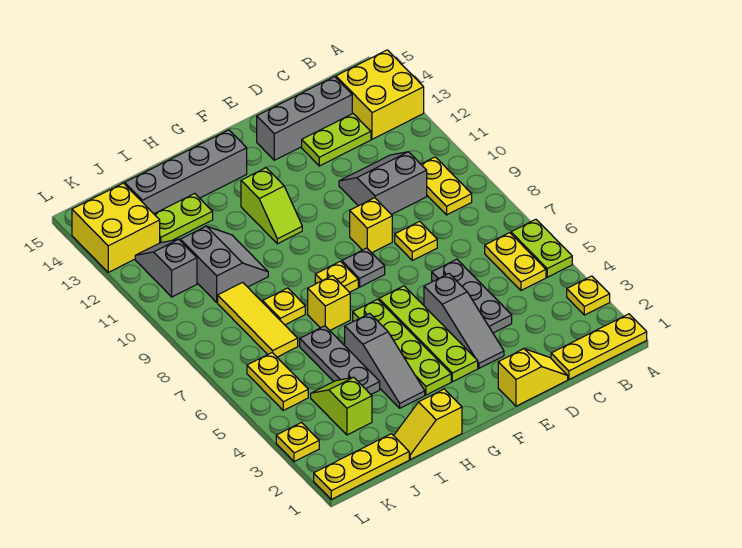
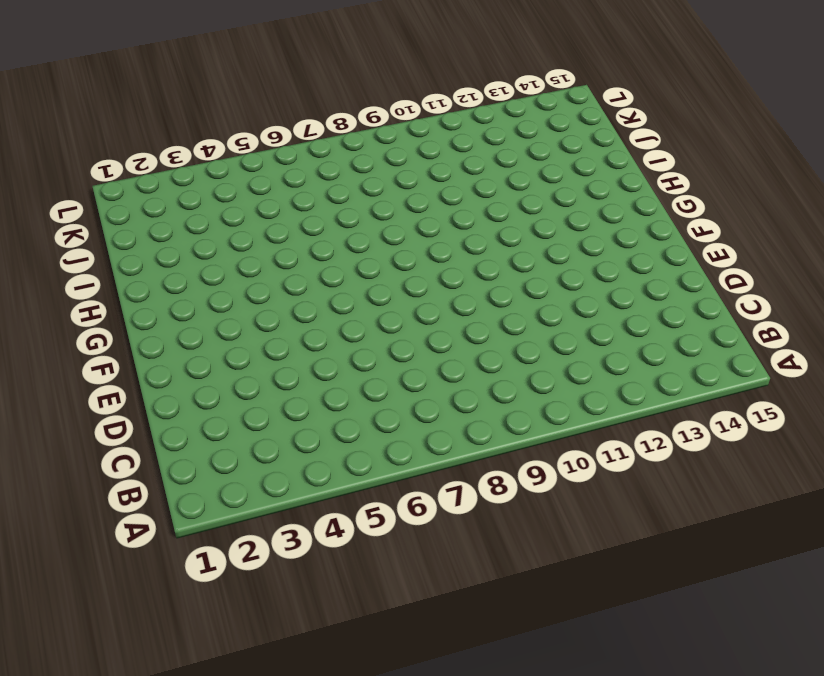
none -> yellow plate A1:C1 level 1
none -> yellow plate A3 level 1
none -> lime plate A5:A6 level 1
none -> yellow brick A13:B14 level 1

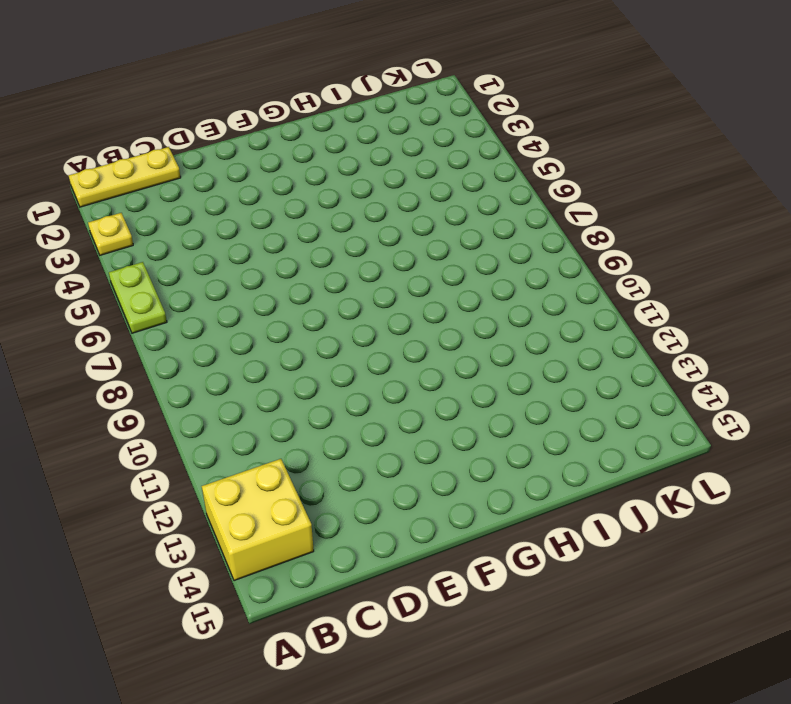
none -> yellow plate B5:B6 level 1
none -> yellow plate B9:B10 level 1
none -> grey slope C10:D11 level 1 top 10
none -> lime plate C13:D13 level 1

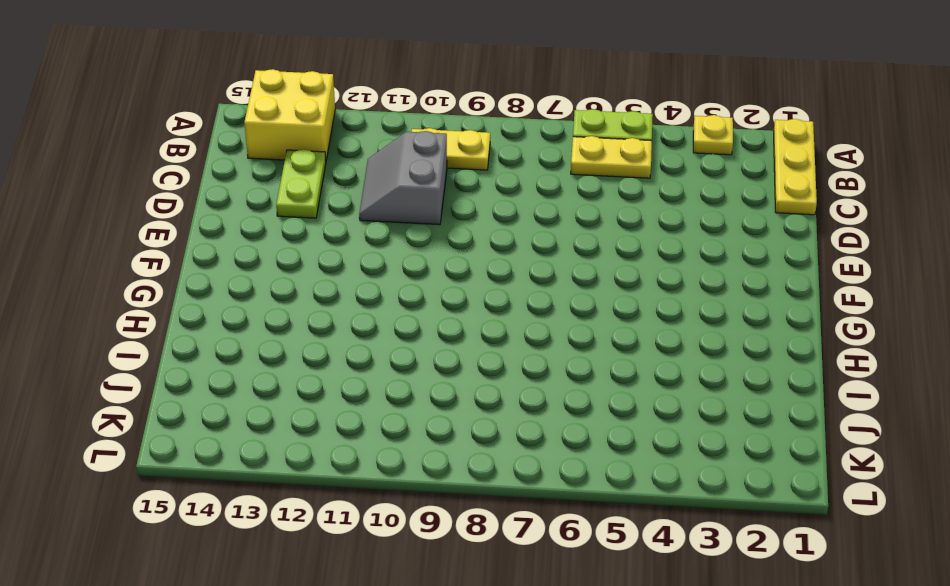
none -> grey brick C14:E14 level 1
none -> yellow slope D1:E1 level 1 top E
none -> grey plate D4:D6 level 1
none -> yellow plate D8 level 1

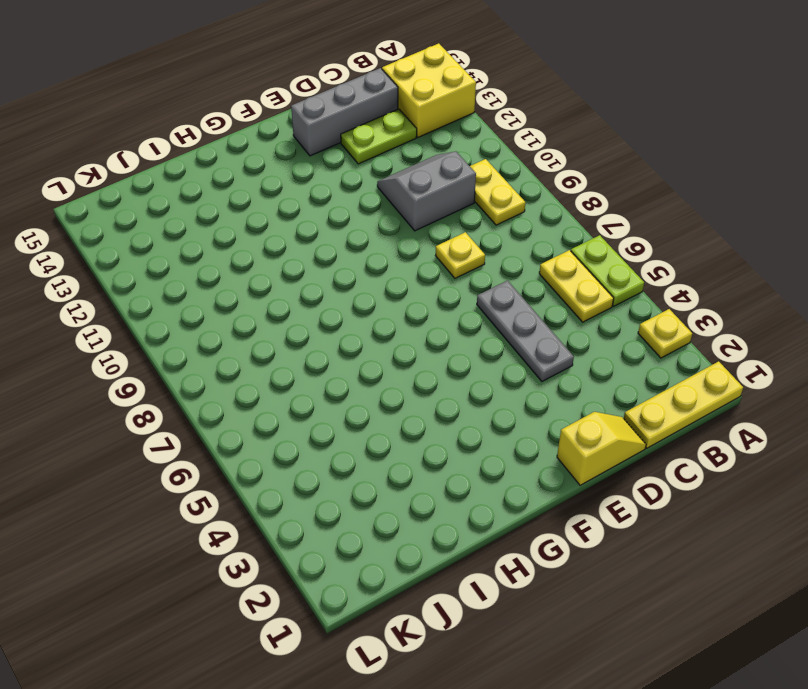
none -> grey slope E3:E5 level 1 top 5
none -> yellow brick E9 level 1
none -> lime plate F3:F6 level 1
none -> grey plate F8 level 1

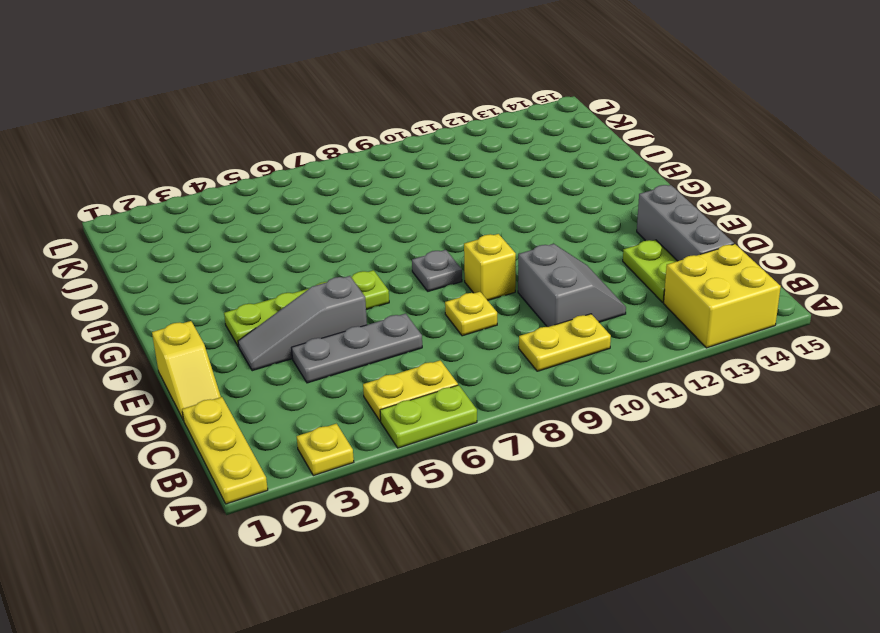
none -> lime plate G3:G6 level 1
none -> yellow plate G8 level 1
none -> lime slope G11:G12 level 1 top 12
none -> grey brick G14:J14 level 1

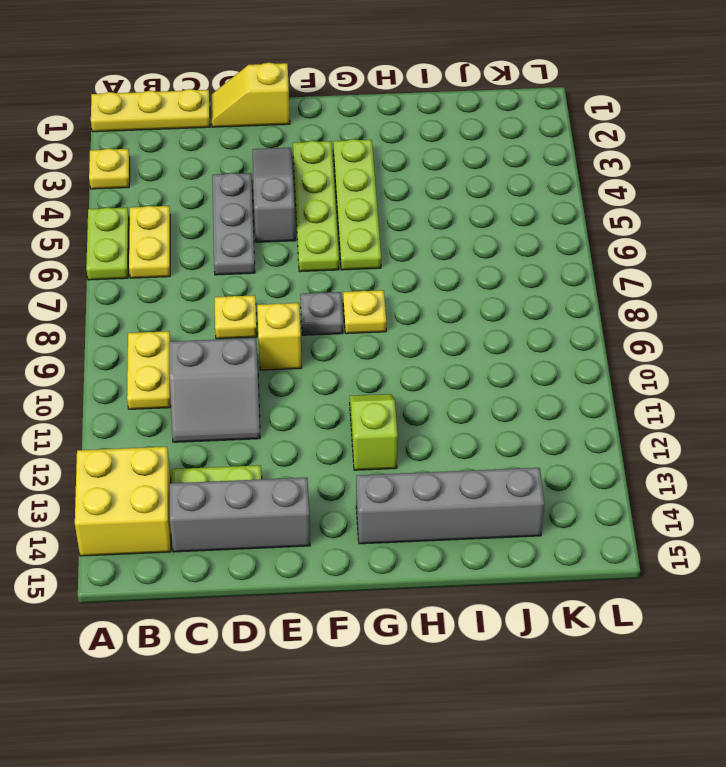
none -> yellow slope H1:I1 level 1 top H
none -> grey slope H3:H5 level 1 top 5
none -> yellow brick H7 level 1
none -> grey plate I4:I6 level 1

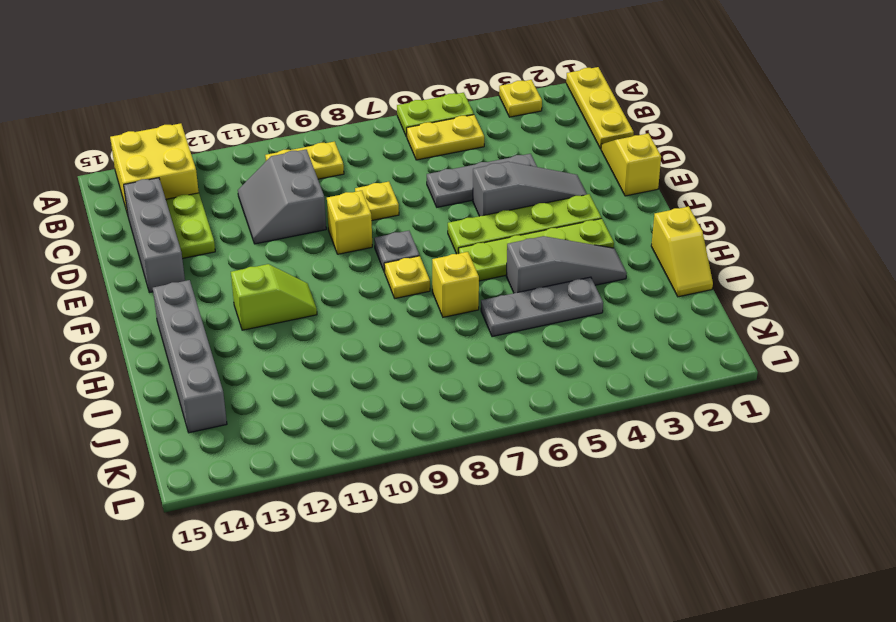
none -> yellow plate I8 level 1
none -> grey slope I10:J11 level 1 top J
none -> lime plate I13:J13 level 1
none -> yellow plate J1:L1 level 1

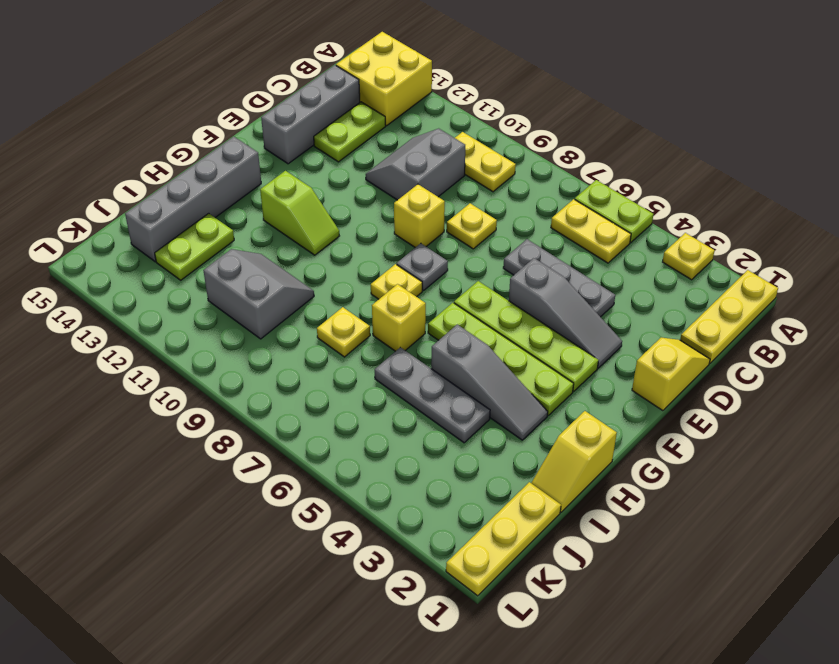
none -> lime slope J3:J4 level 1 top 3
none -> yellow tile J7:J9 level 1
none -> yellow plate K5:K6 level 1
none -> grey slope K11:K12 level 1 top 11

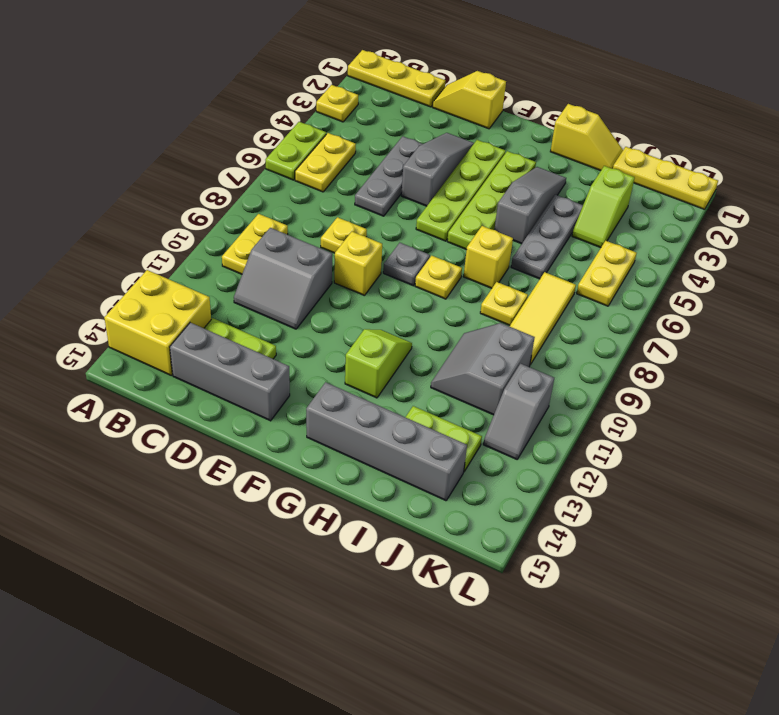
none -> yellow brick K13:L14 level 1
none -> yellow plate L3 level 1

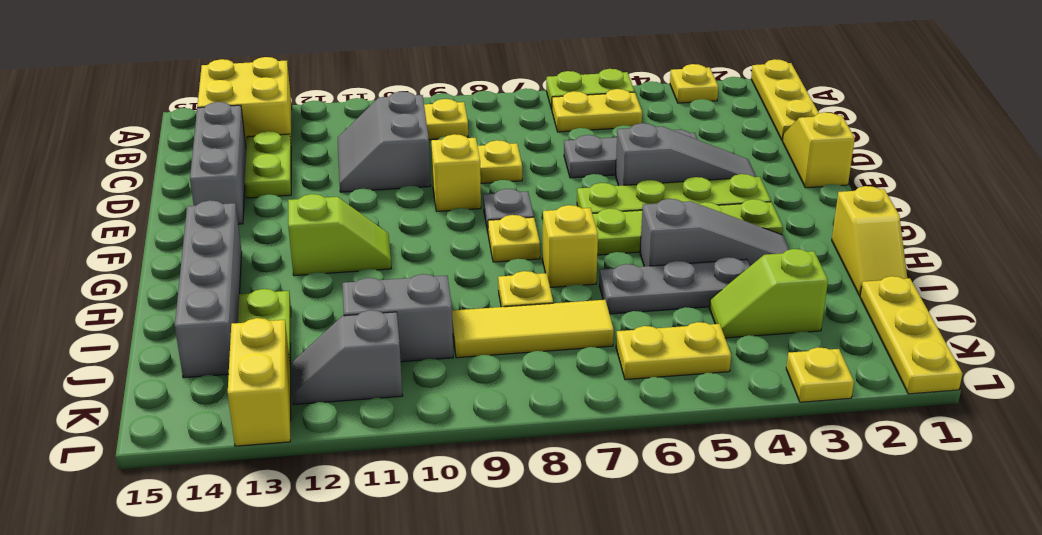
yellow brick K13:L13 level 1 -> yellow brick K13:L14 level 1

